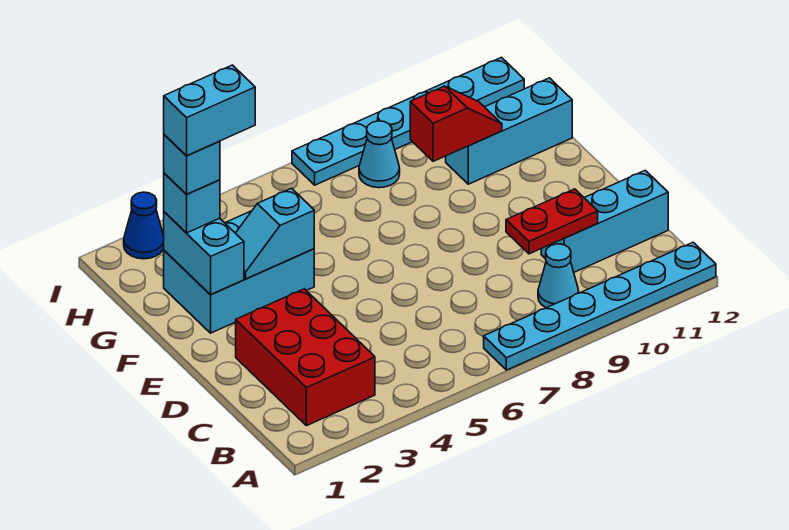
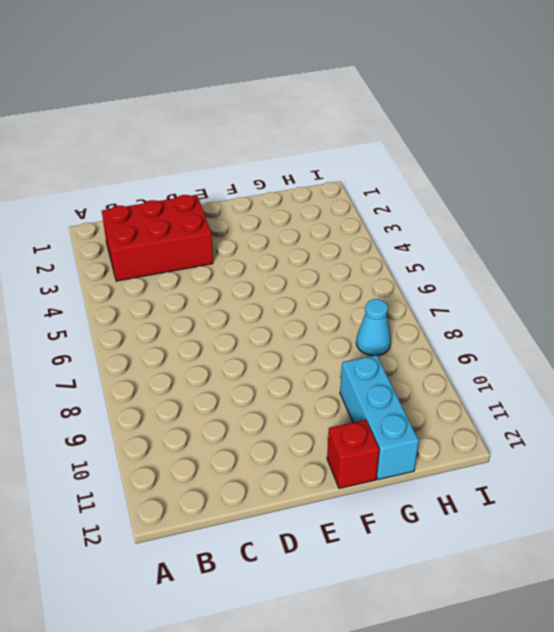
red brick F12 level 1 -> none
none -> cyan plate A7:A12 level 1
none -> cyan cone B9 level 1
none -> cyan brick C10:C12 level 1

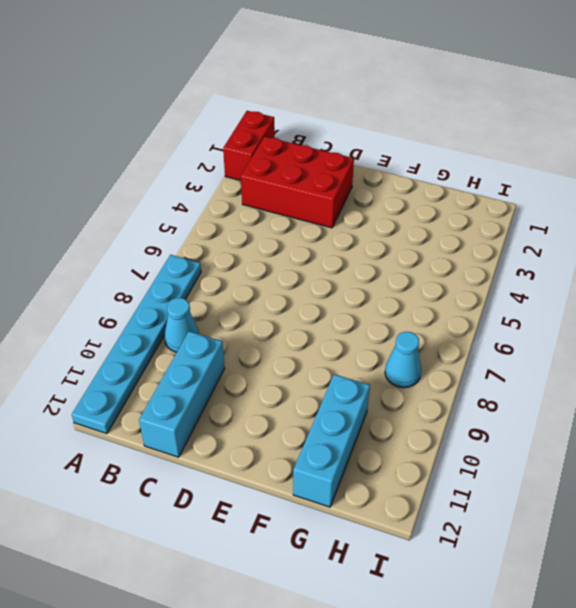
red brick A1:A2 level 1 -> none
none -> cyan brick F2:G4 level 1
none -> blue cone I2 level 1
none -> cyan plate I7:I12 level 1

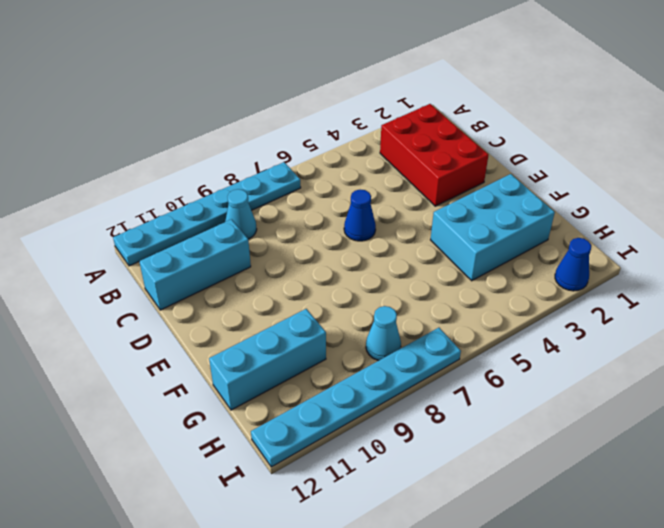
blue cone D6 level 1 -> none
none -> red plate C9:C10 level 2
none -> cyan brick F2:G2 level 2
none -> cyan slope F3:F4 level 2 top 4

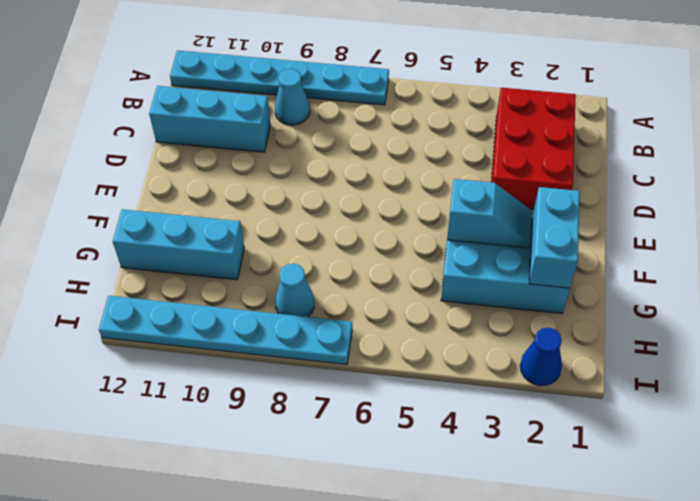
none -> red plate C9:C10 level 2
none -> red slope G9:G10 level 2 top 9
none -> cyan brick G2 level 3

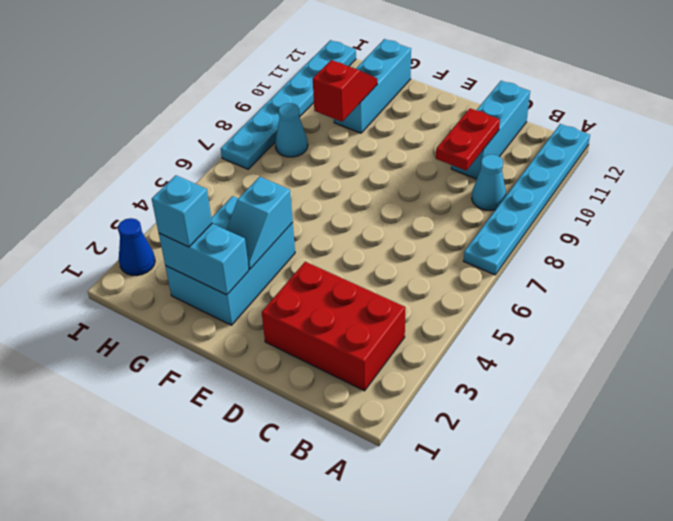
none -> cyan brick G2 level 4
none -> cyan brick G2:G3 level 5

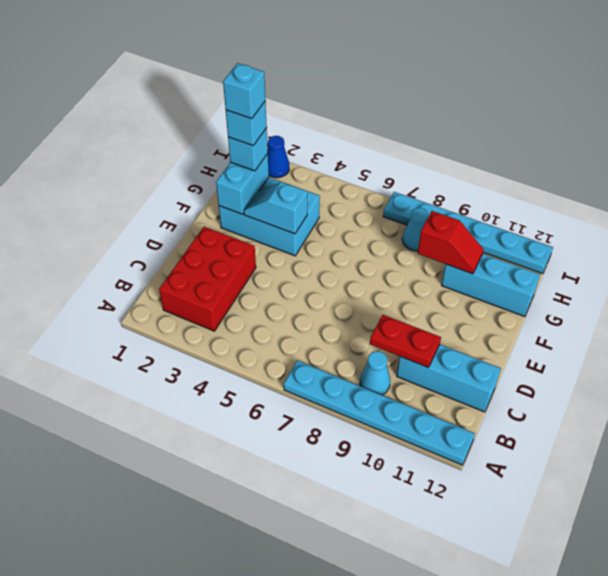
cyan brick G2 level 5 -> cyan brick G2:G3 level 5

